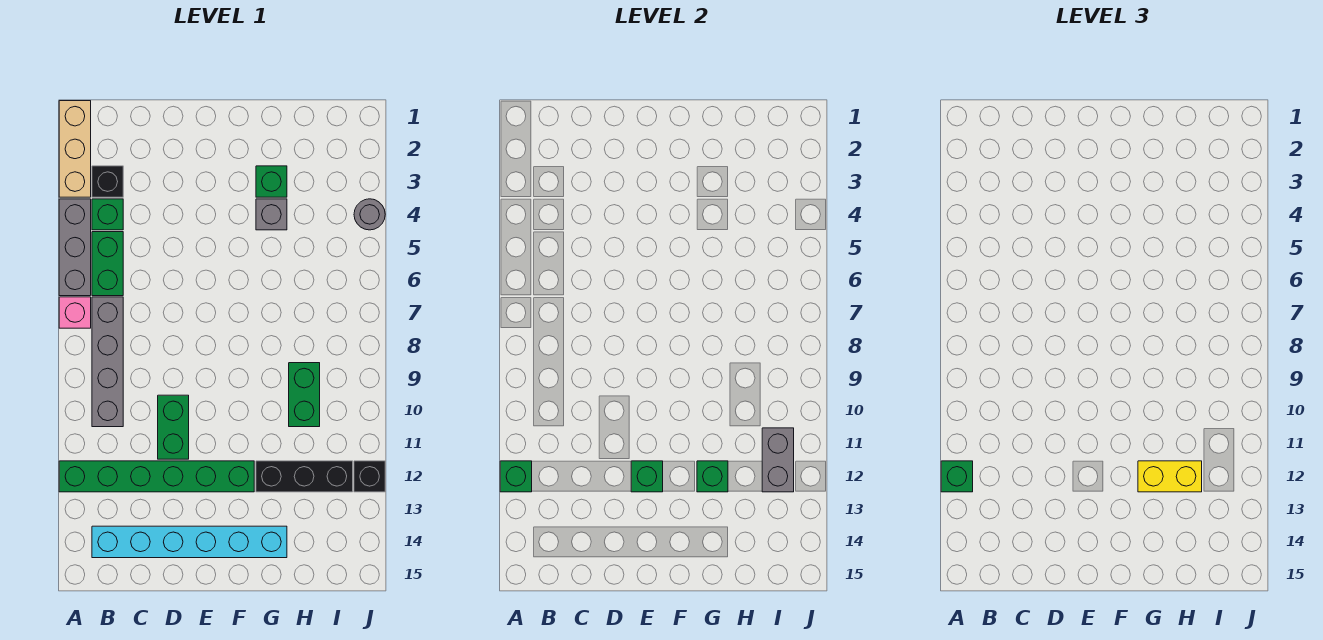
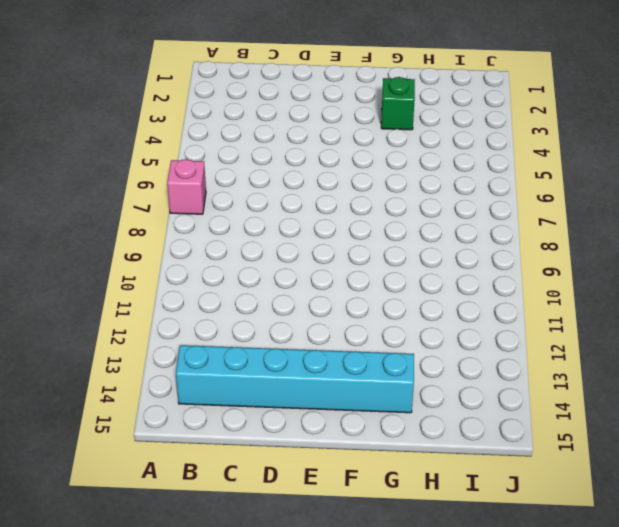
none -> tan brick A1:A3 level 1
none -> grey brick A4:A6 level 1
none -> green brick A12:F12 level 1

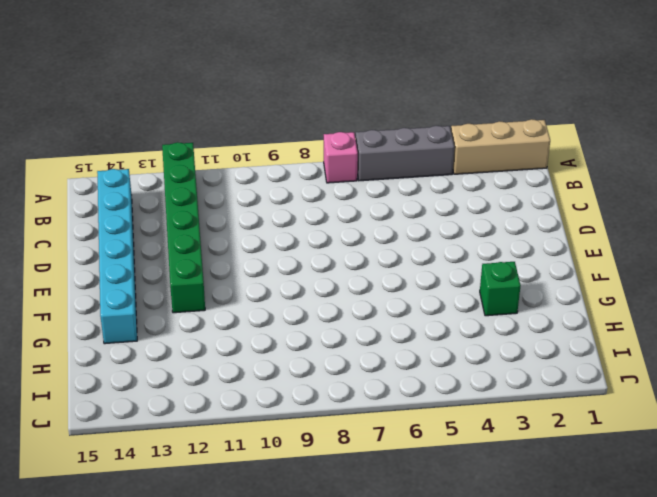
none -> black brick B3 level 1
none -> green brick B4 level 1
none -> green brick B5:B6 level 1

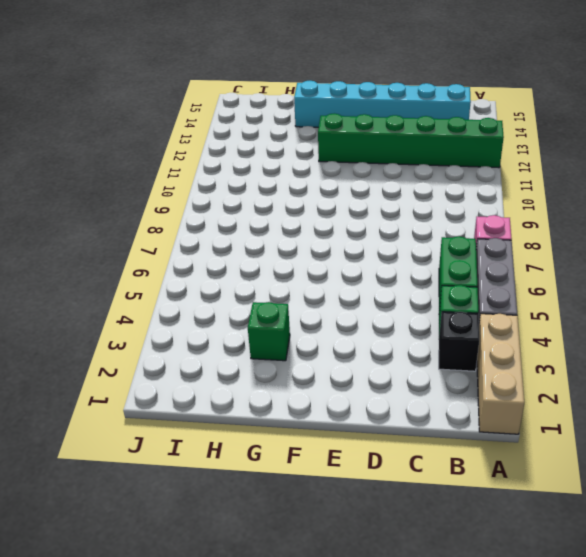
none -> grey brick B7:B10 level 1
none -> green brick D10:D11 level 1
none -> grey brick G4 level 1

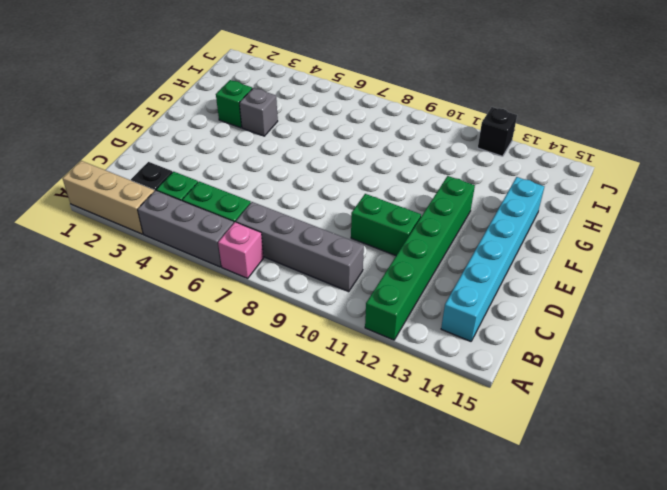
none -> black brick G12:I12 level 1
none -> green brick H9:H10 level 1
none -> grey round brick J4 level 1

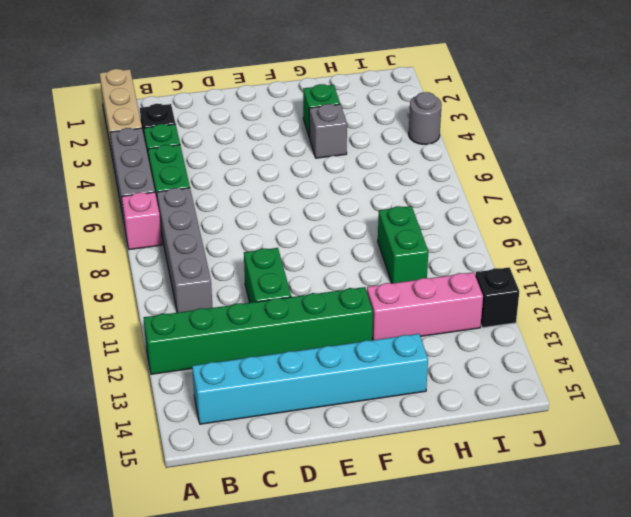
pink brick G12:I12 level 1 -> black brick G12:I12 level 1
none -> green brick A12 level 2
none -> green brick E12 level 2
none -> green brick G12 level 2

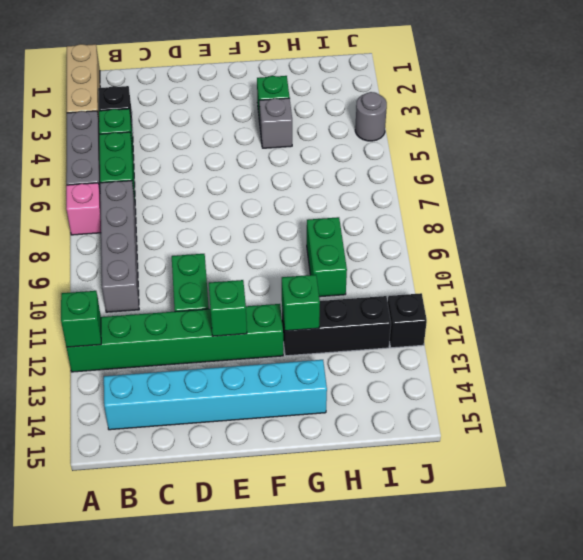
none -> grey brick I11:I12 level 2
none -> green brick A12 level 3
none -> yellow brick G12:H12 level 3

